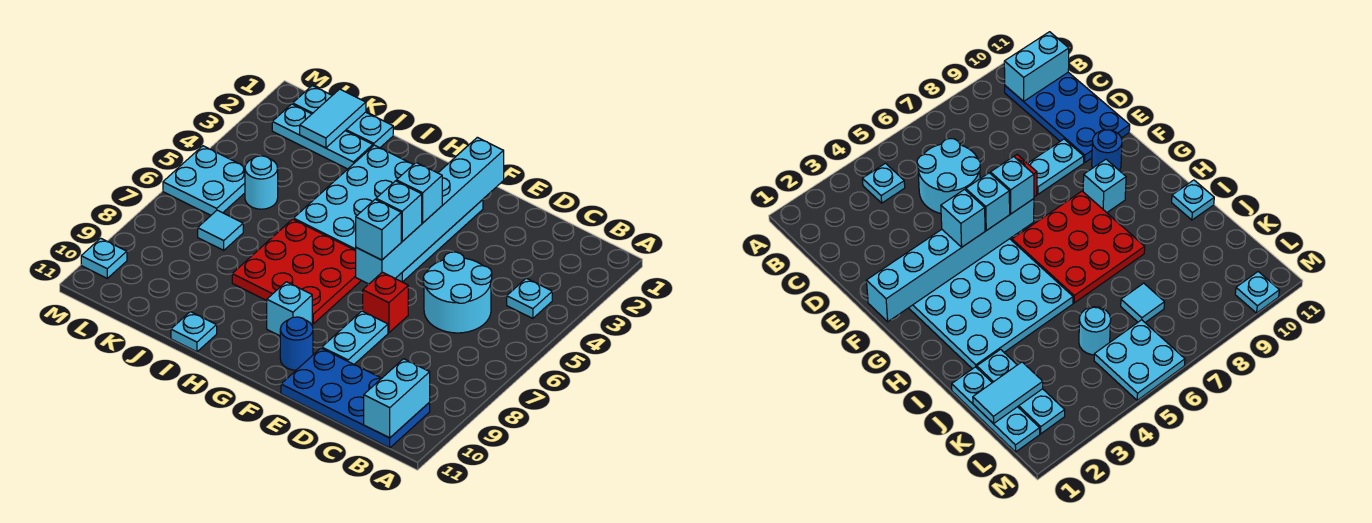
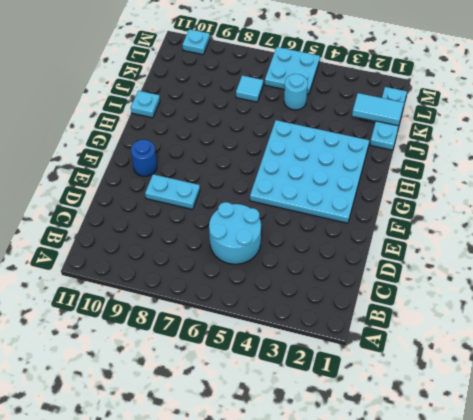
none -> cyan plate B4 level 1
none -> blue plate B10:E11 level 1
none -> red brick E7 level 1

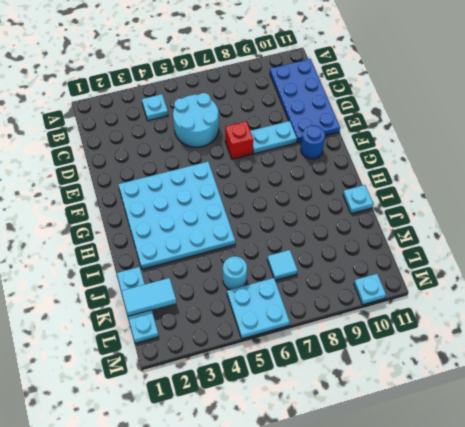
none -> red plate G6:I8 level 1
none -> cyan brick G9 level 1
none -> cyan plate J2:L2 level 1

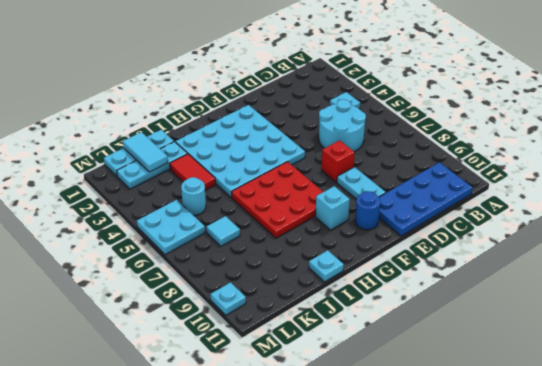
red tile J3:J4 level 1 -> none
none -> cyan brick B10:B11 level 2
none -> cyan brick F1:F6 level 2
none -> cyan brick F4 level 3

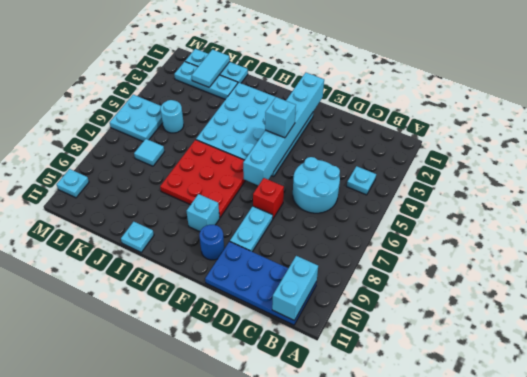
none -> cyan brick F5 level 3
none -> cyan brick F6 level 3

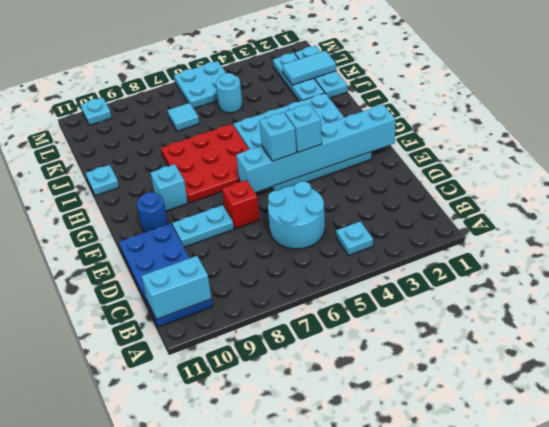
none -> cyan brick F6 level 3

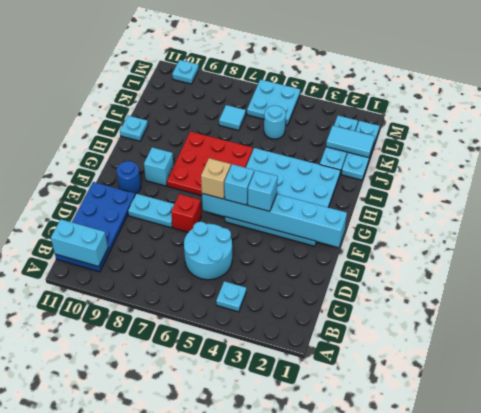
tan brick F6 level 3 -> cyan brick F6 level 3

